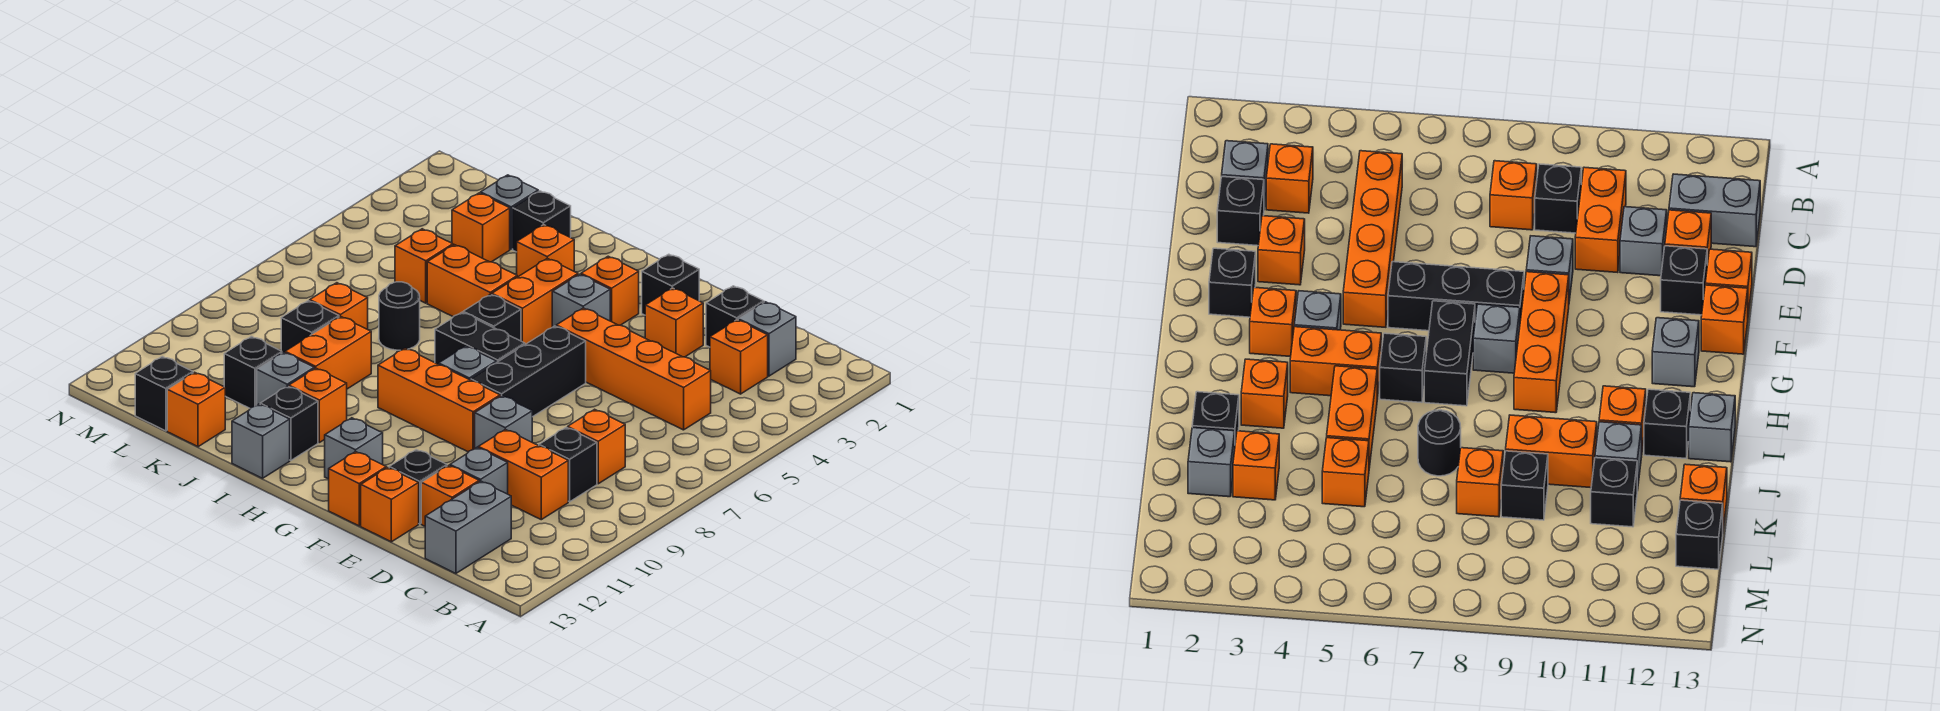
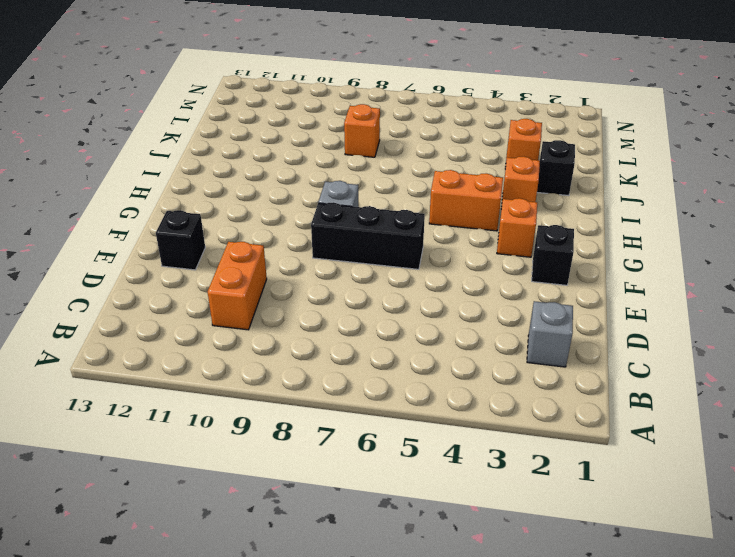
none -> orange brick C3 level 1
none -> orange brick C5:F5 level 1
none -> orange brick C8 level 1
none -> black brick C9 level 1

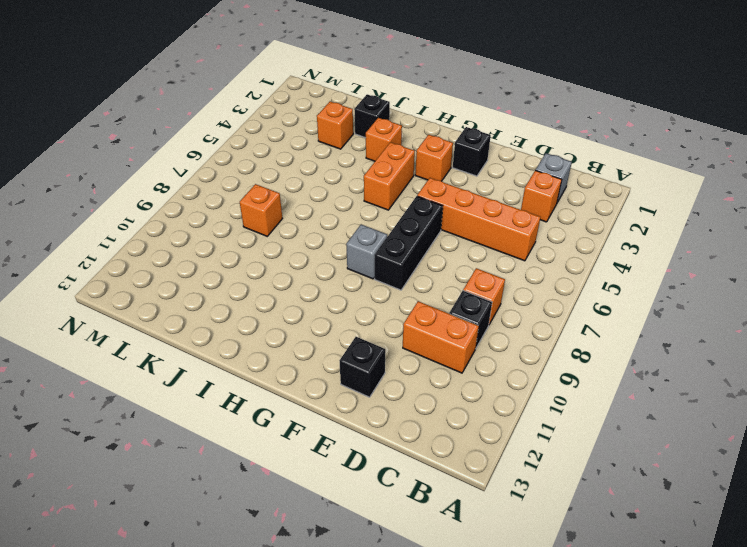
none -> grey brick C12:C13 level 1
none -> black brick D2 level 1
none -> grey brick D11 level 1
none -> orange brick D12 level 1

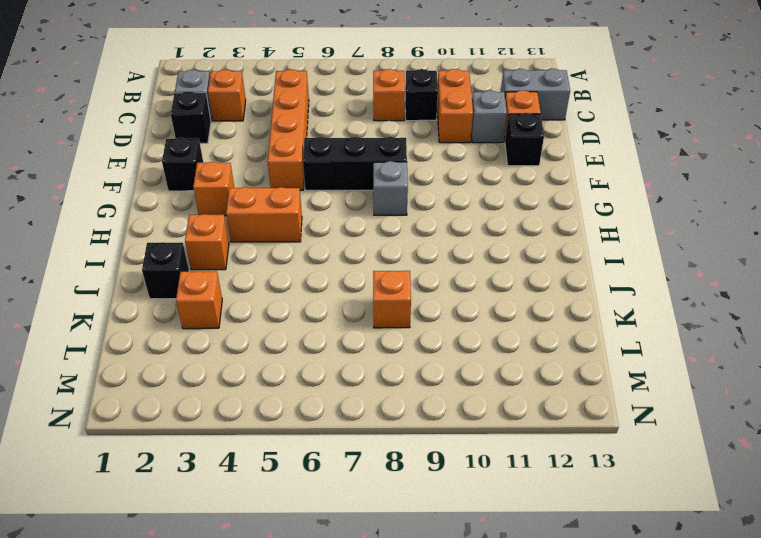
none -> orange brick E3 level 1
none -> grey brick E9 level 1
none -> orange brick E13 level 1
none -> orange brick F9:H9 level 1

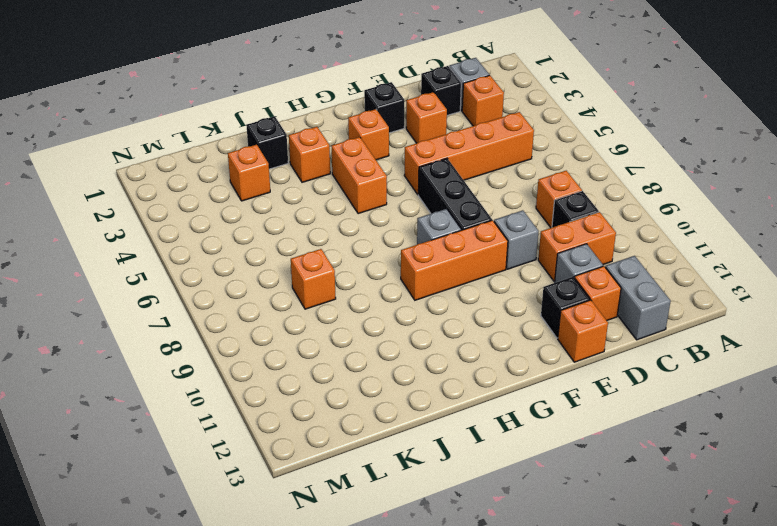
none -> orange brick F13 level 1
none -> grey brick G4 level 1
none -> black brick G7:H7 level 1
none -> grey brick G12 level 1

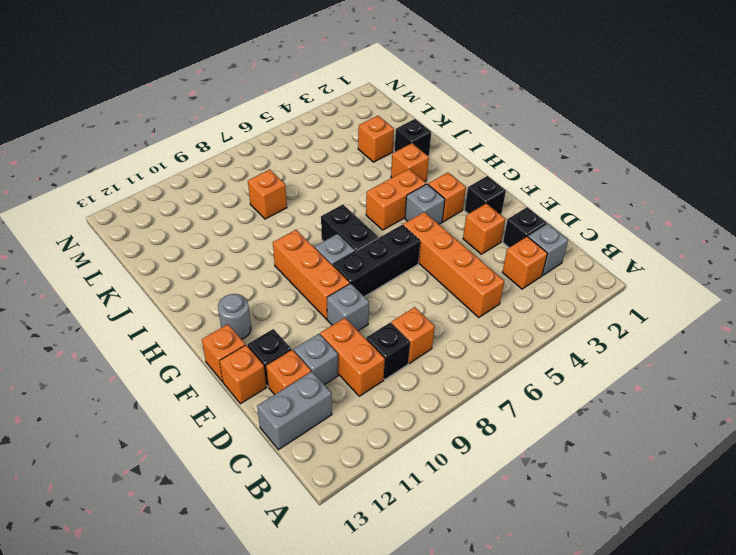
grey round brick G12 level 1 -> grey brick G12 level 1
none -> black brick H6 level 1
none -> orange brick I5:J5 level 1
none -> orange brick I11 level 1
none -> black brick I12 level 1

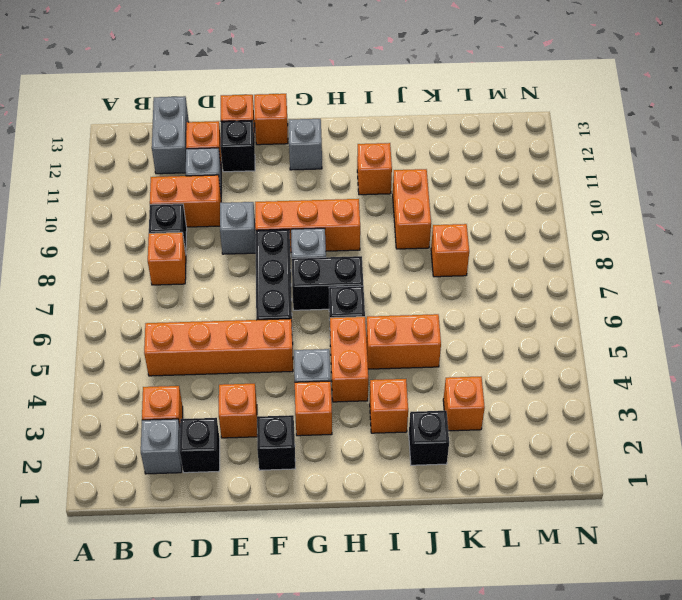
none -> black brick I12 level 1
none -> grey brick I13 level 1
none -> black round brick J7 level 1
none -> grey brick J11 level 1

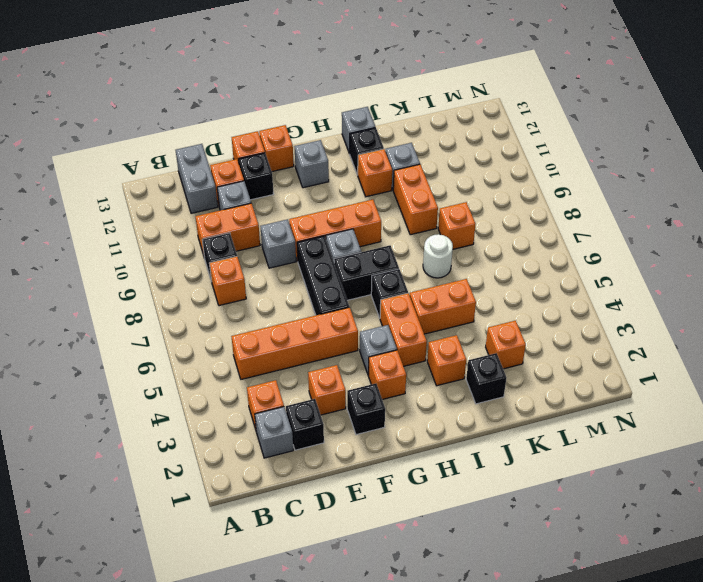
white round brick J7 level 1 -> black round brick J7 level 1
none -> grey brick K2 level 1
none -> orange brick K5 level 1
none -> black brick K9 level 1
none -> black brick K11 level 1

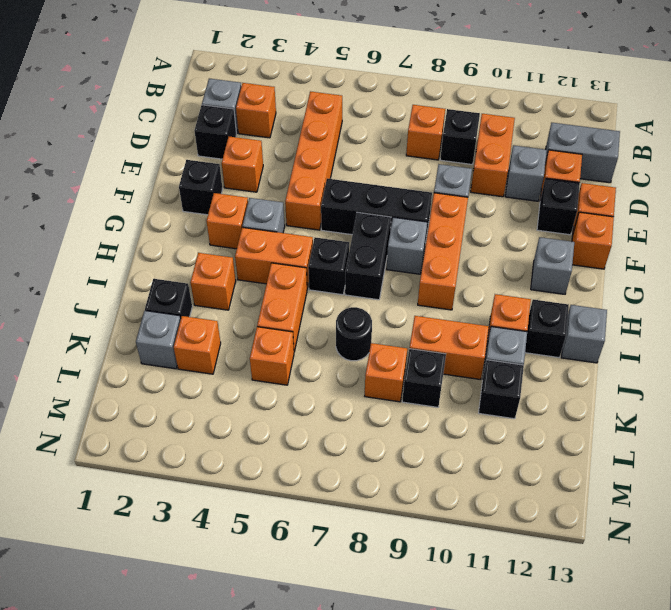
none -> orange brick K13 level 1
none -> black brick L13 level 1

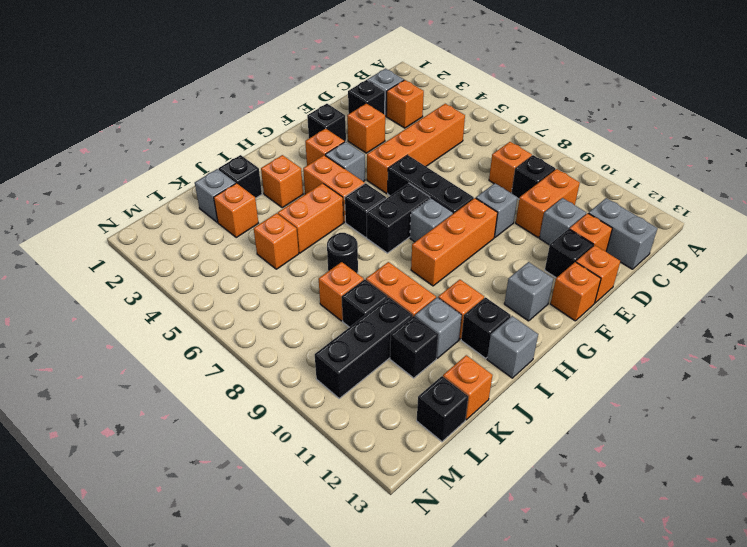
black brick K10:M10 level 1 -> none

